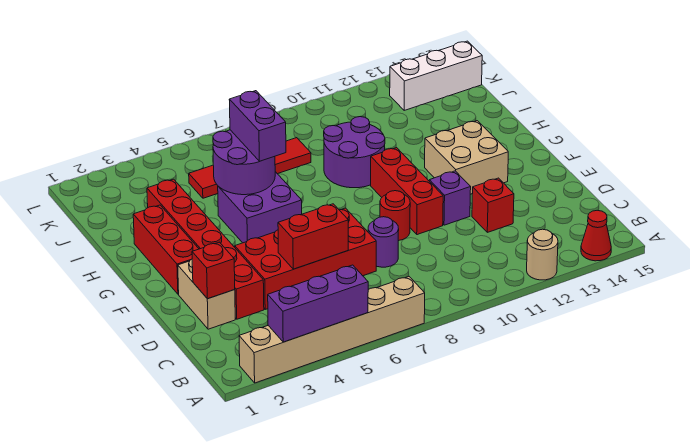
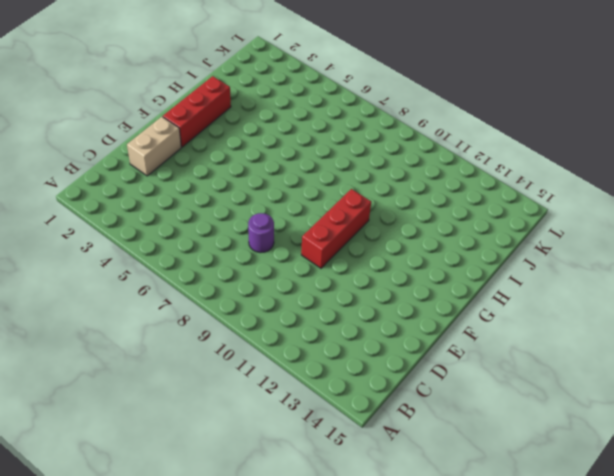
none -> tan brick A2:A7 level 1
none -> tan round brick A12 level 1
none -> red cone A14 level 1

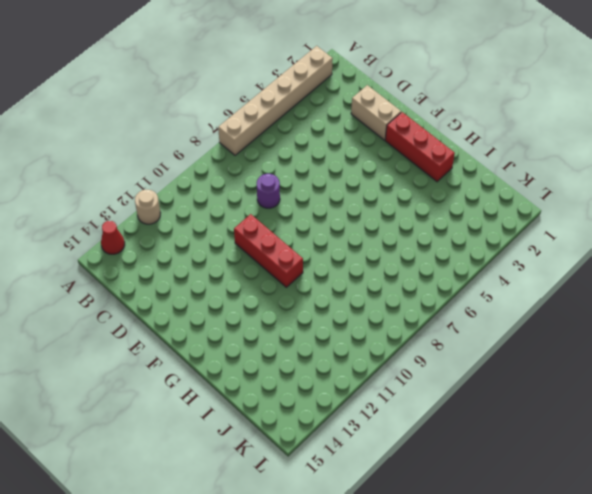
none -> red brick D3:I3 level 1
none -> red brick D4:E7 level 1
none -> red brick D12 level 1

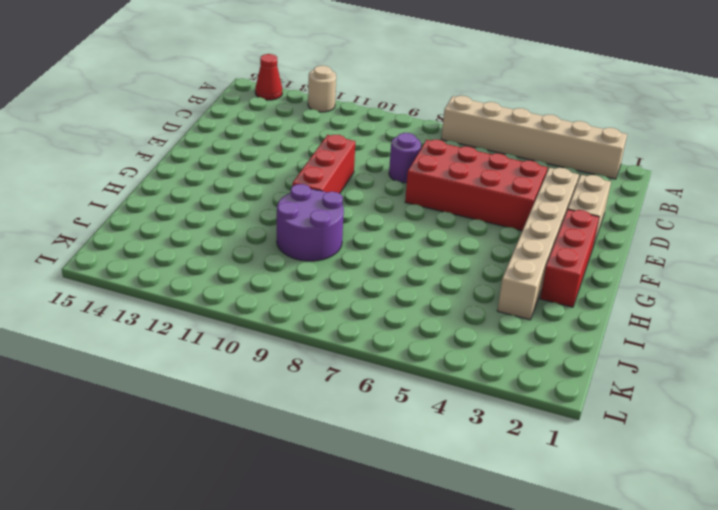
tan brick D3:I3 level 1 -> red brick D3:I3 level 1
none -> red brick D12 level 1
none -> red round brick E9 level 1
none -> purple brick E11 level 1

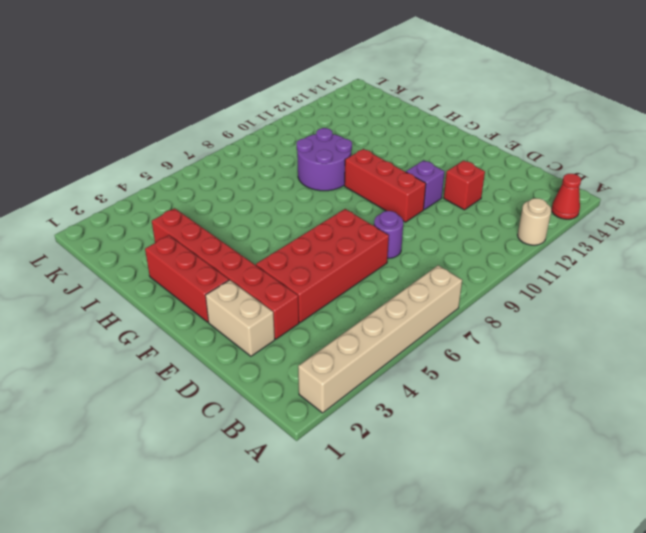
none -> red round brick E9 level 1
none -> tan brick F12:G13 level 1
none -> purple brick G5:H6 level 1

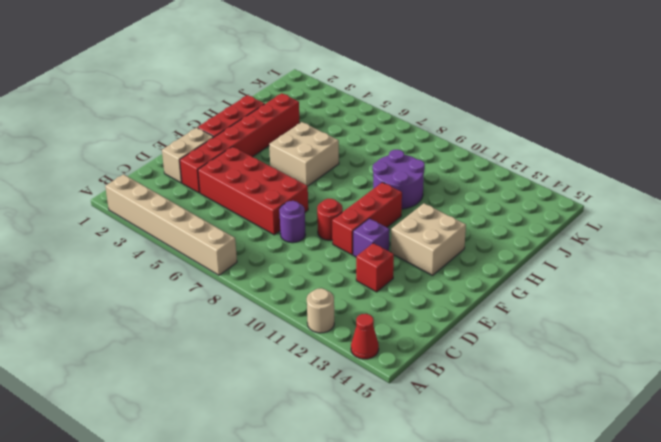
tan brick G5:H6 level 1 -> purple brick G5:H6 level 1
none -> red tile J5:J8 level 1
none -> white brick K13:K15 level 1
none -> purple brick A3:A5 level 2

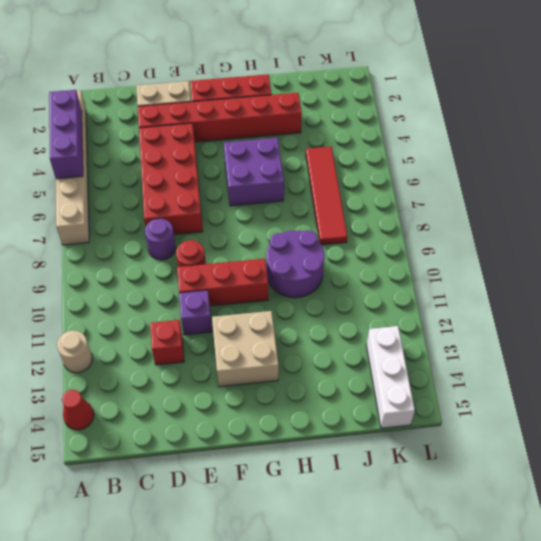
none -> red brick D2 level 2
none -> red brick D5:D6 level 2
none -> purple round brick H5:I6 level 2

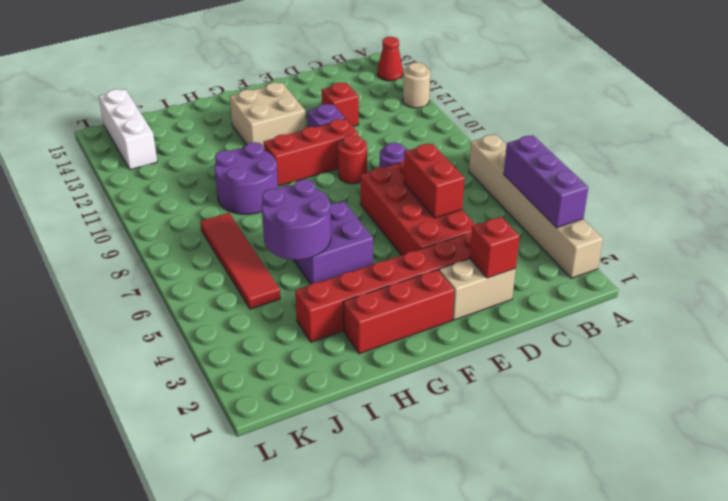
none -> purple brick H6:I6 level 3

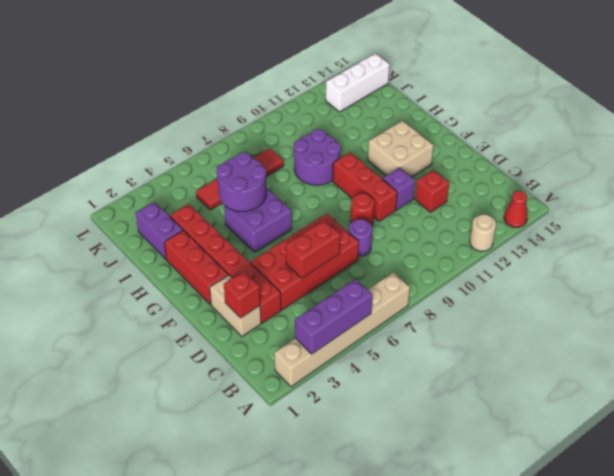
purple brick I2:J2 level 1 -> purple brick H6:I6 level 3

